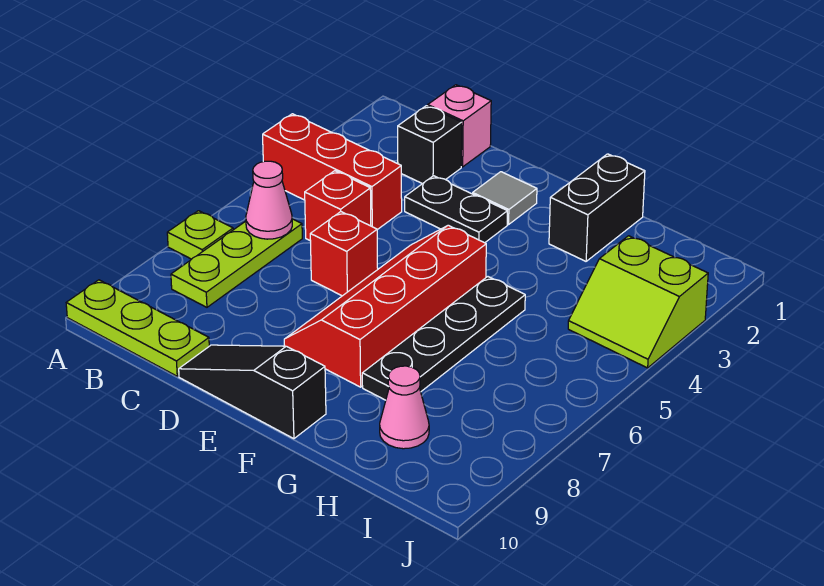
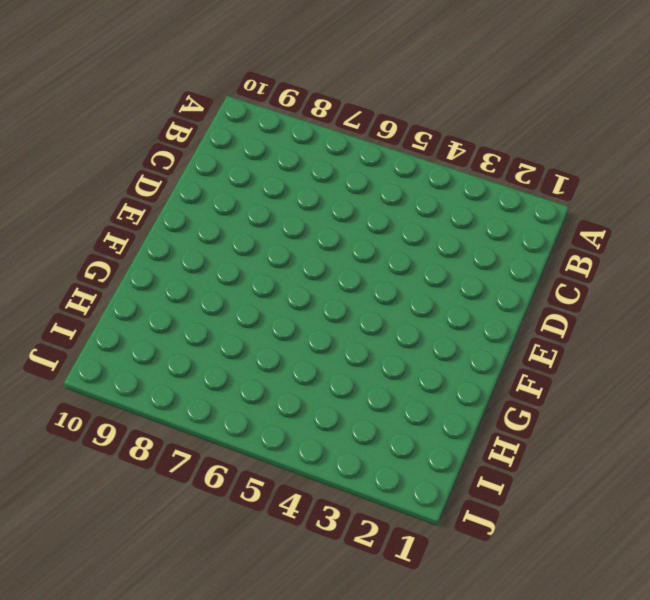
none -> red brick A4:C4 level 1
none -> lime plate A7 level 1
none -> lime plate A10:C10 level 1

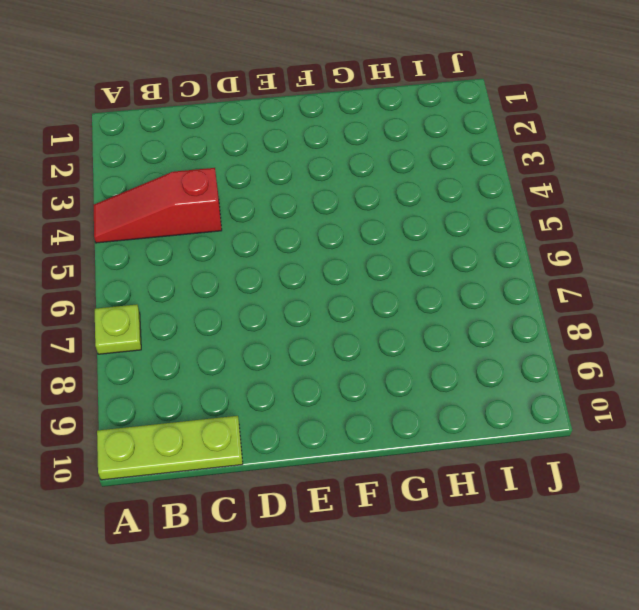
red slope A4:C4 level 1 top C -> red brick A4:C4 level 1
none -> lime plate B6:B8 level 1
none -> pink brick C1 level 1
none -> black brick C2 level 1

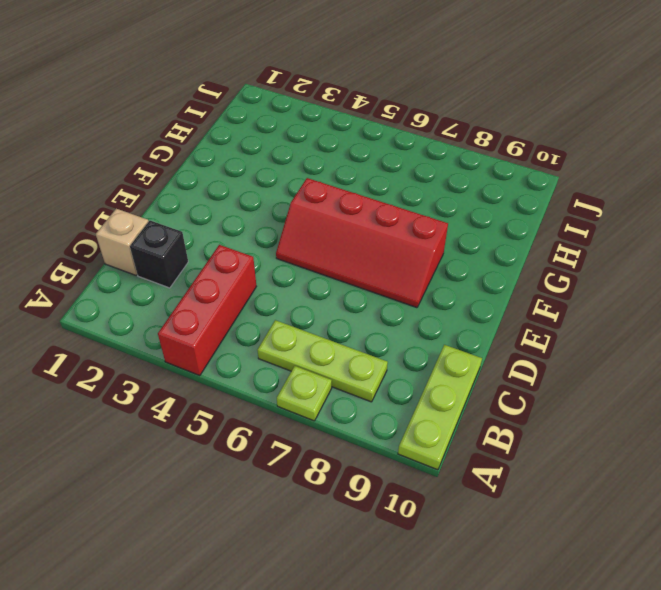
tan brick C1 level 1 -> pink brick C1 level 1
none -> red brick C5 level 1
none -> black plate D3:E3 level 1
none -> red brick D6 level 1

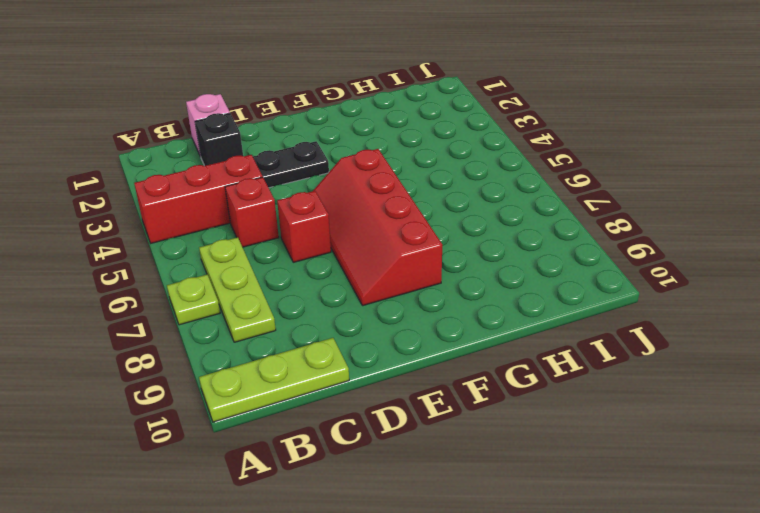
none -> black slope D10:F10 level 1 top F
none -> grey tile E2 level 1
none -> black brick G1:G2 level 1

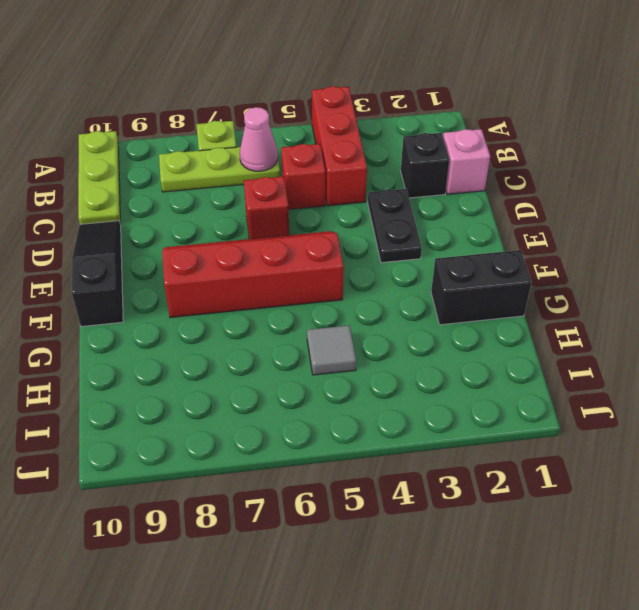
grey tile H5 level 1 -> grey tile E2 level 1
none -> black plate G5:G8 level 1
none -> pink cone H9 level 1
none -> lime slope I3:J4 level 1 top 3

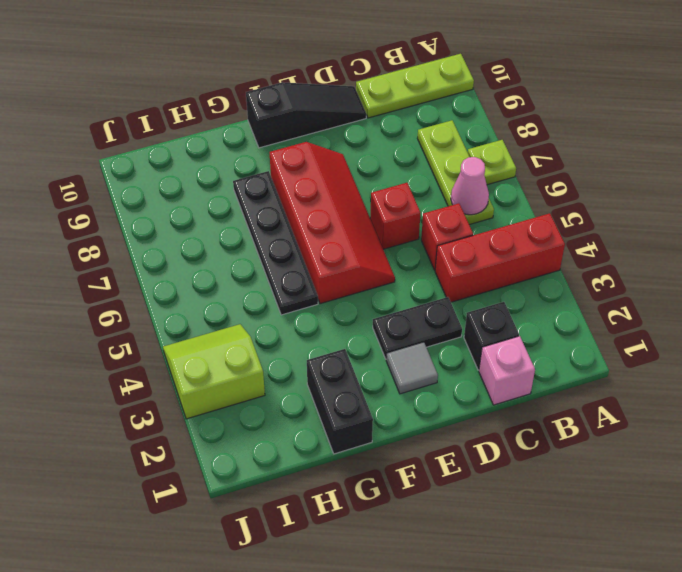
none -> pink cone H9 level 1

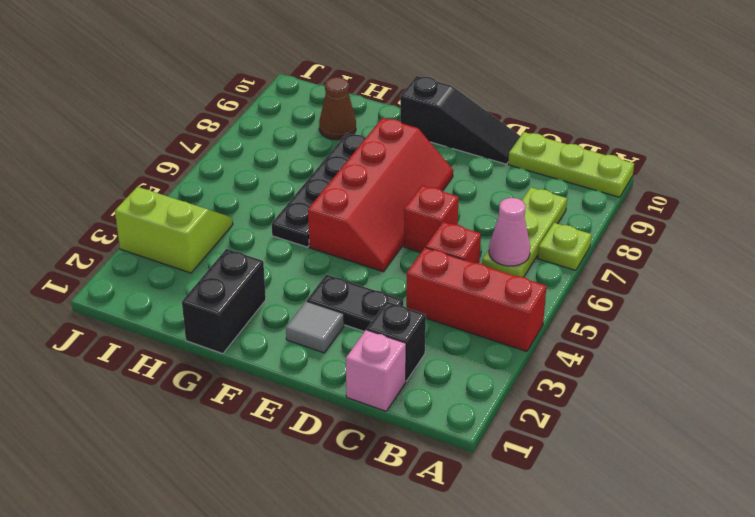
brown cone H9 level 1 -> pink cone H9 level 1

